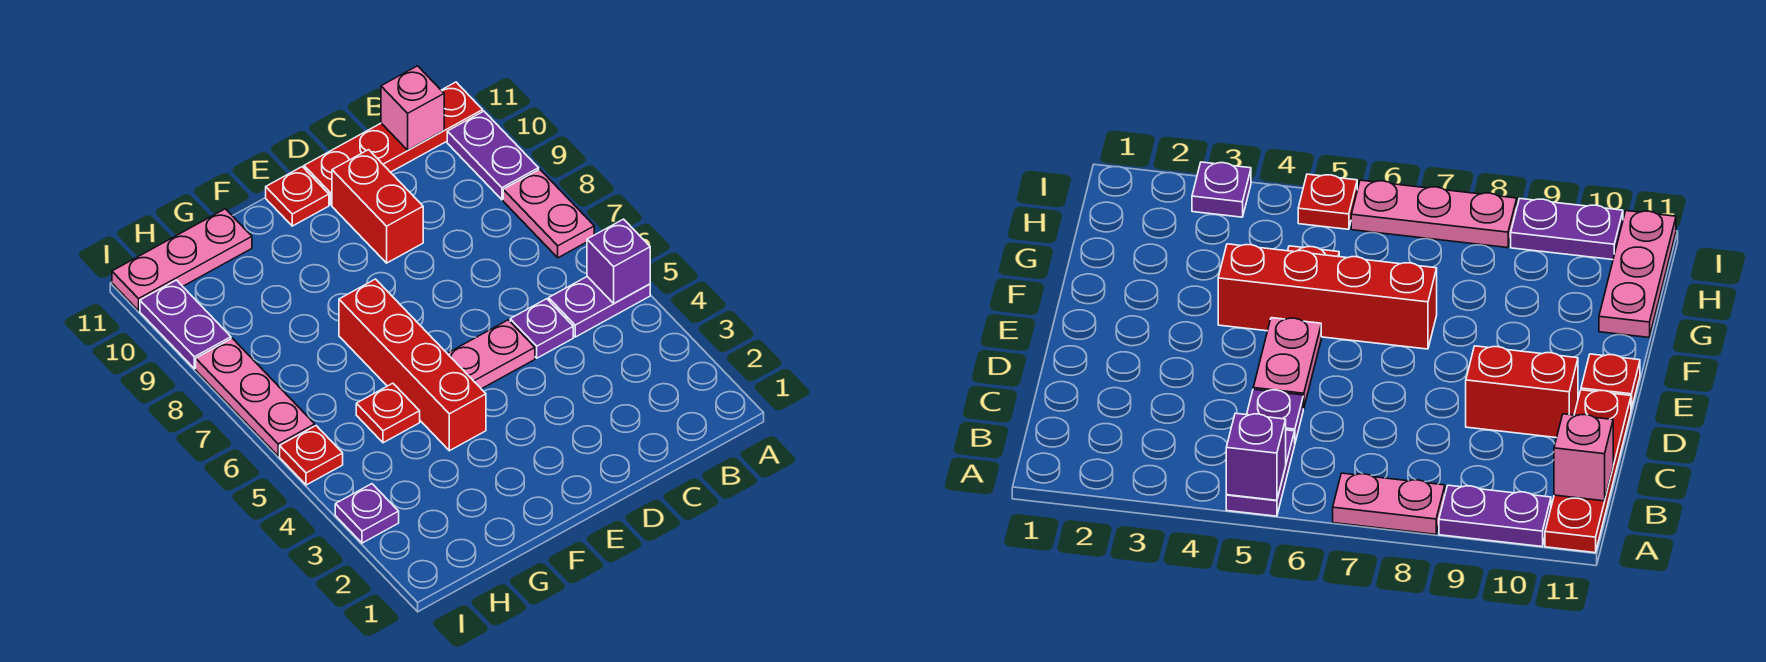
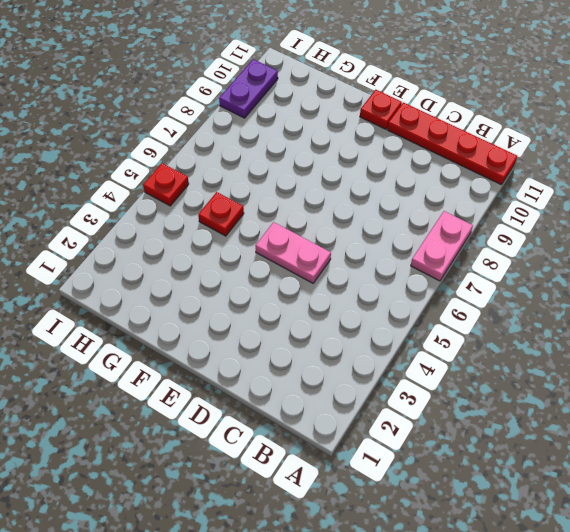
none -> purple plate A5:B5 level 1
none -> purple plate A9:A10 level 1
none -> purple plate C5 level 1

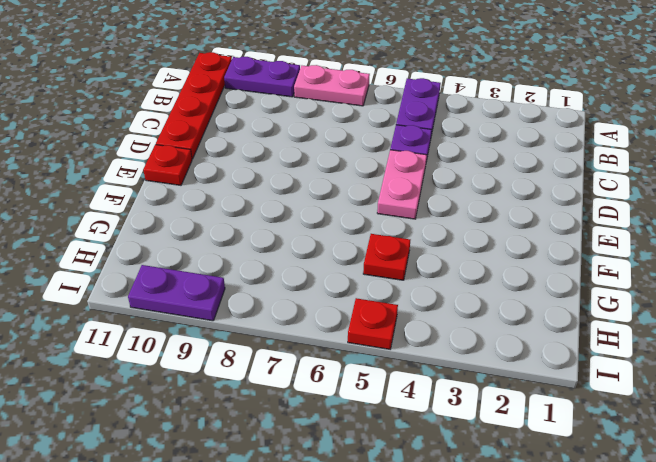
none -> red brick D9:D10 level 1
none -> red brick F4:F7 level 1
none -> pink plate G11:I11 level 1

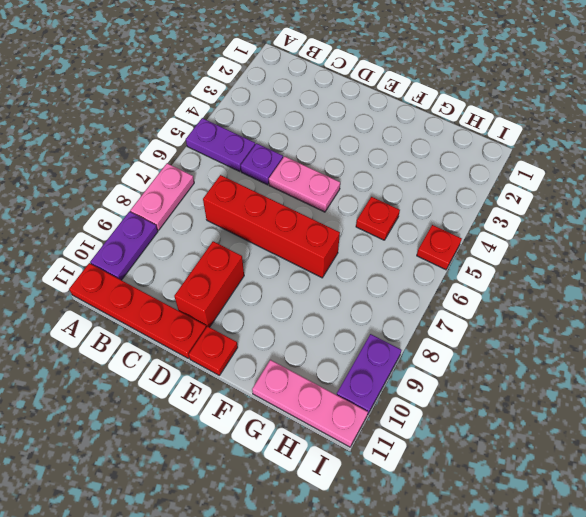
red brick C7:F7 level 1 -> red brick F4:F7 level 1
none -> purple plate I3 level 1
none -> pink plate I6:I8 level 1
none -> purple brick A5 level 2

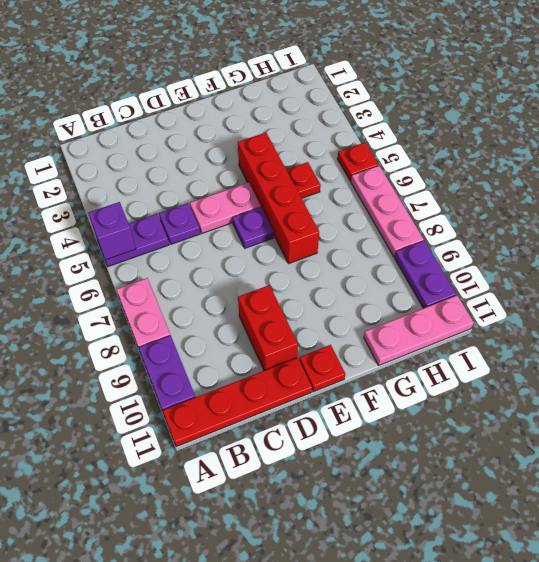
purple plate E6 level 1 -> purple plate I3 level 1
none -> pink brick B11 level 2

